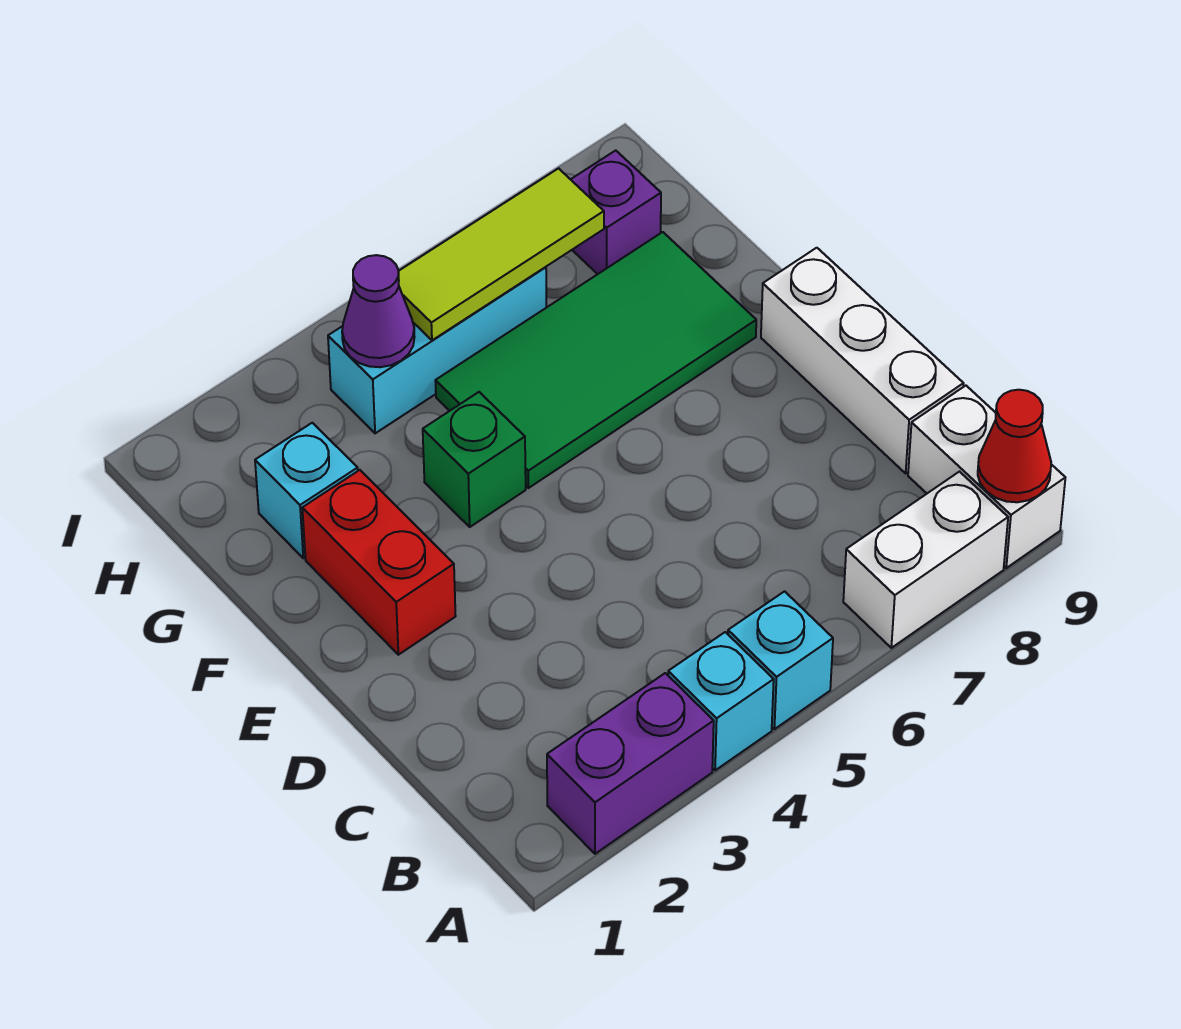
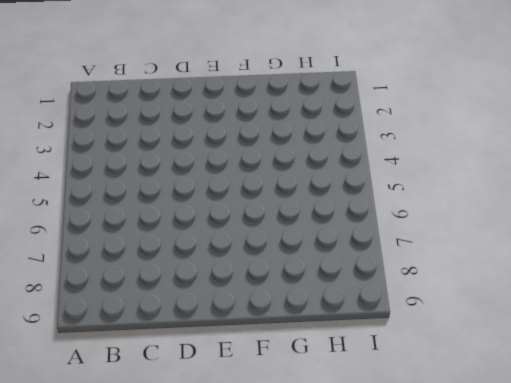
none -> purple brick A2:A3 level 1
none -> cyan brick A4 level 1
none -> cyan brick A5 level 1

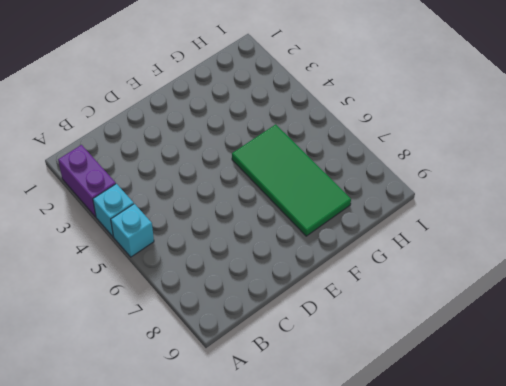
none -> white brick A7:A8 level 1
none -> white brick A9:B9 level 1
none -> white brick C9:E9 level 1

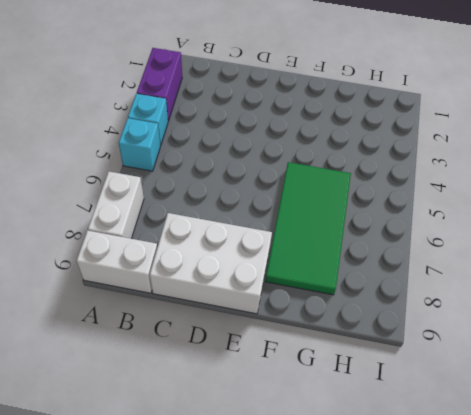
white brick C8:E9 level 1 -> white brick C9:E9 level 1
none -> red brick E2:F2 level 1
none -> green brick F4 level 1
none -> cyan brick G2 level 1

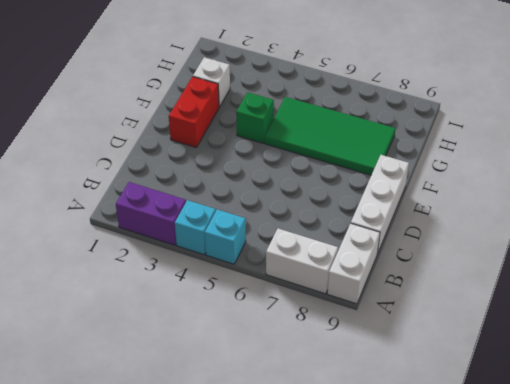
white brick G2 level 1 -> cyan brick G2 level 1
none -> cyan brick H4:H6 level 1
none -> purple brick H8 level 1
none -> red cone A9 level 2

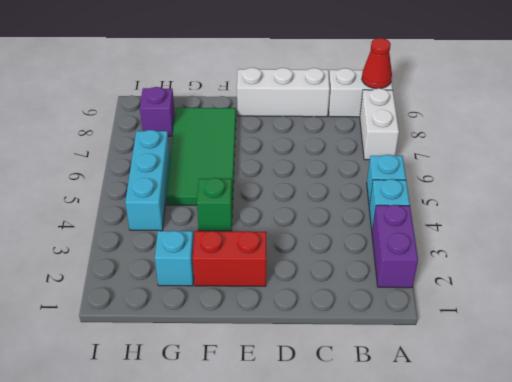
none -> purple cone H4 level 2
none -> lime tile H5:H7 level 2

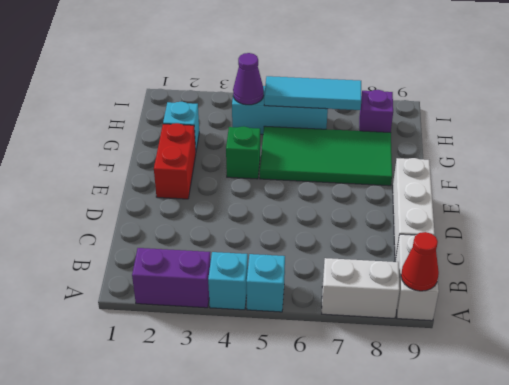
cyan tile H5:H7 level 2 -> lime tile H5:H7 level 2

